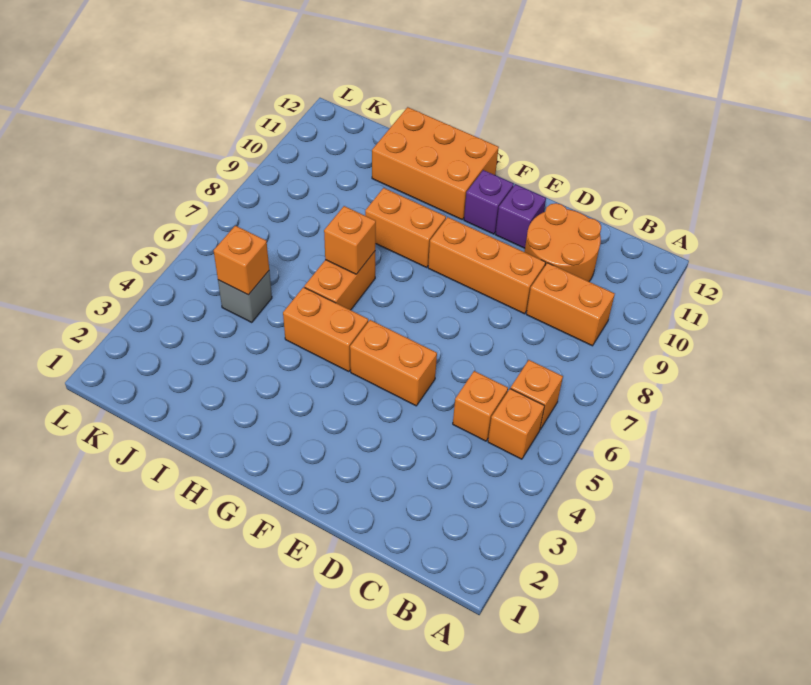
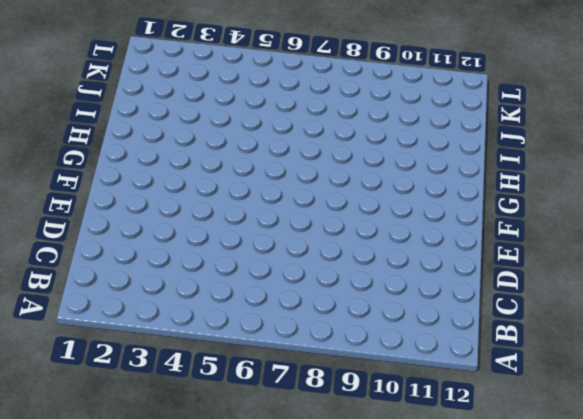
none -> orange brick B5 level 1
none -> orange brick B6 level 1
none -> orange brick B9:C9 level 1

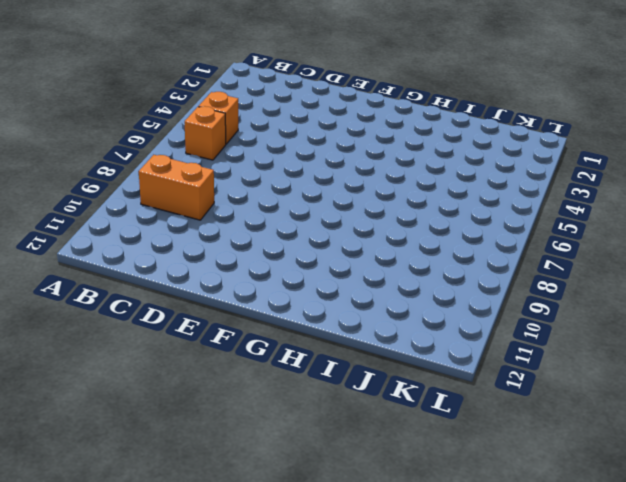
none -> orange brick C5 level 1
none -> orange round brick C10:D11 level 1
none -> orange brick D9:F9 level 1

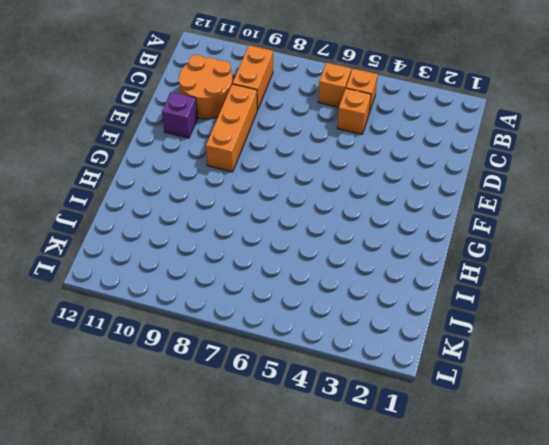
none -> orange brick E5:F5 level 1
none -> purple brick F11 level 1
none -> orange brick G5:H5 level 1

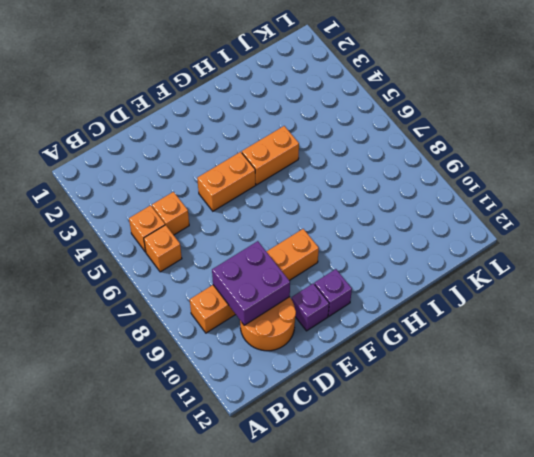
purple brick C9:D10 level 2 -> none
none -> orange brick G9:H9 level 1
none -> orange brick G11:I12 level 1
none -> orange brick H6:H7 level 1

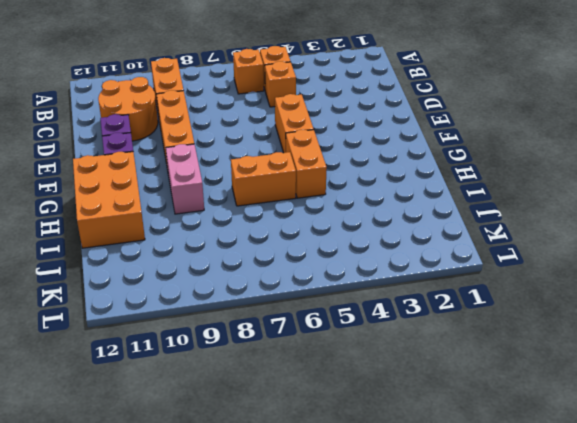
pink brick G9:H9 level 1 -> orange brick G9:H9 level 1
none -> grey brick J5 level 1
none -> orange brick H7 level 2
none -> orange brick J5 level 2

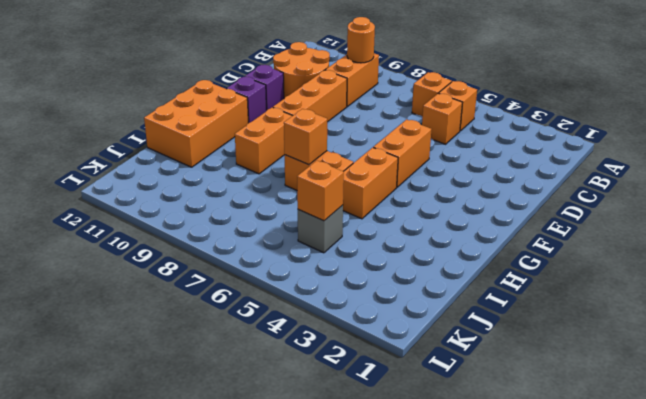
orange round brick B9 level 2 -> none

